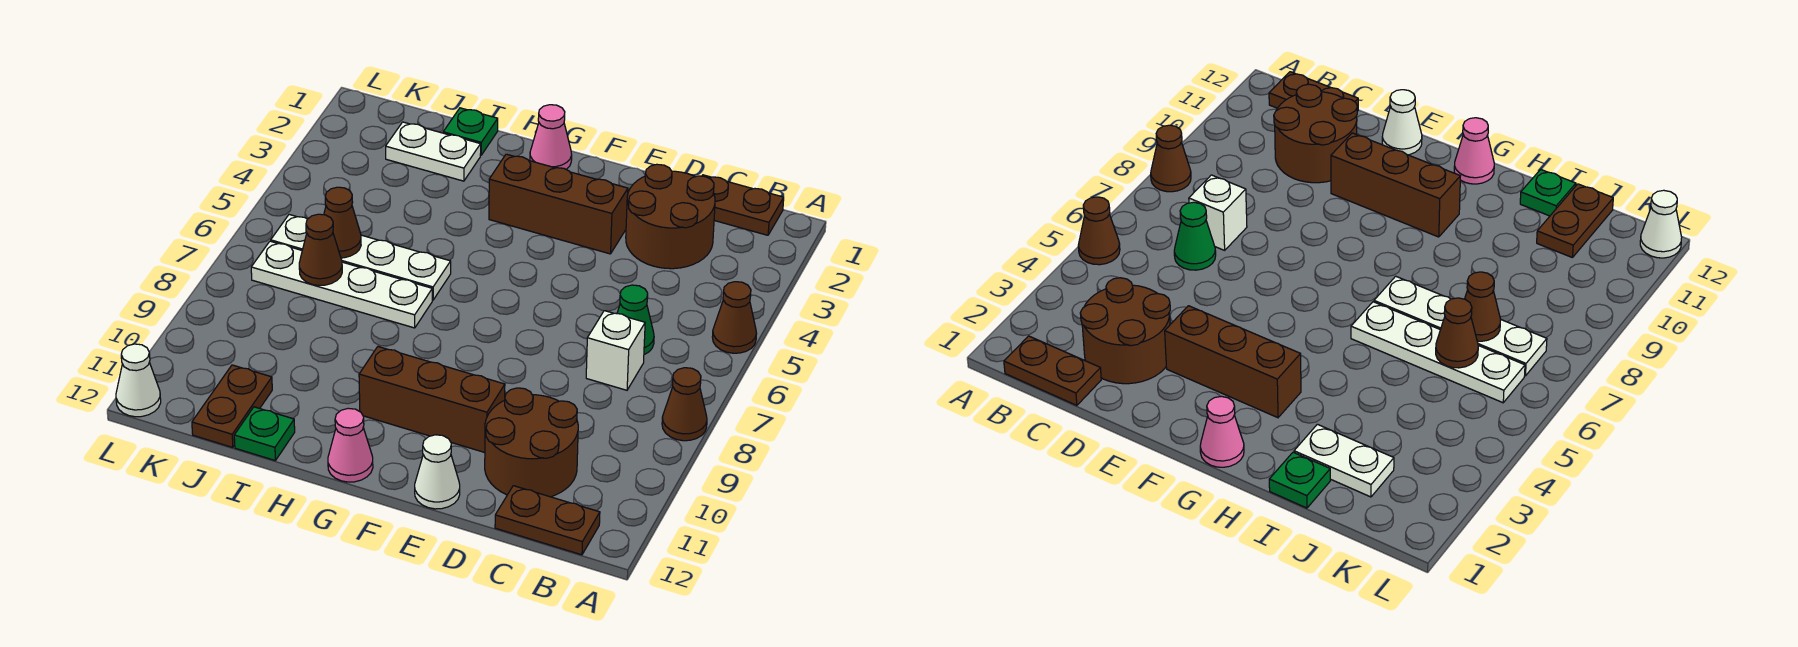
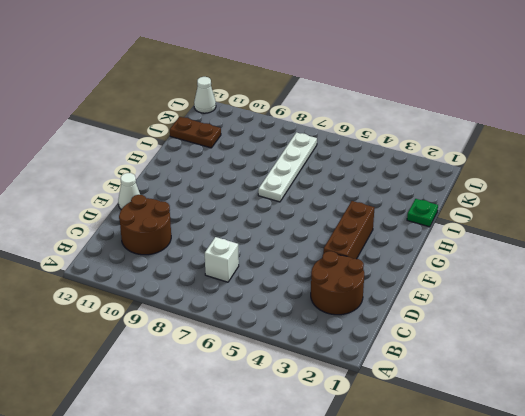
none -> brown cone A5 level 1
none -> brown cone A8 level 1
none -> brown plate B1:C1 level 1

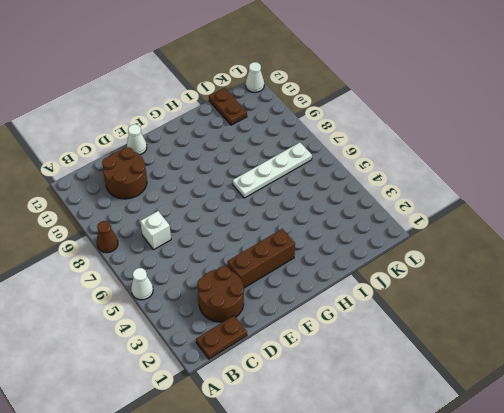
white cone A5 level 1 -> brown cone A5 level 1
none -> brown plate B12:C12 level 1
none -> green cone C6 level 1
none -> brown brick E10:G10 level 1

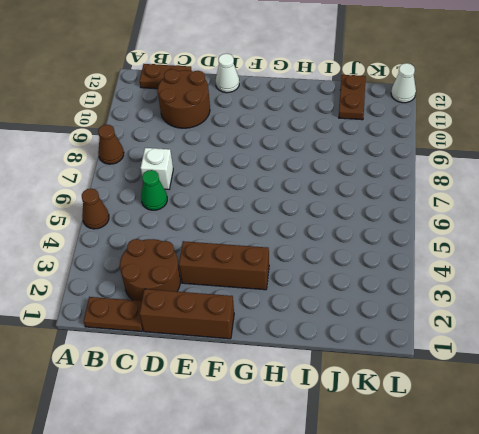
brown brick D1:F1 level 1 -> brown brick E10:G10 level 1
none -> pink cone G1 level 1
none -> pink cone G12 level 1
none -> white plate H6:K6 level 1

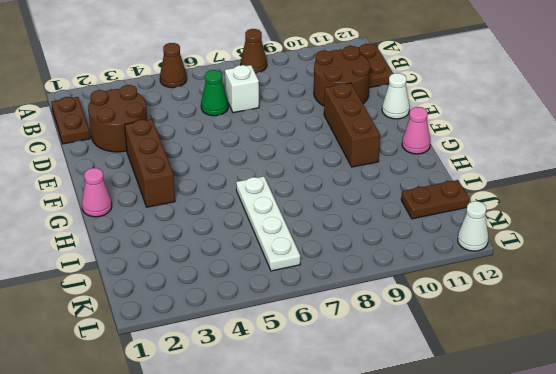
none -> white plate H7:K7 level 1
none -> green plate I1 level 1
none -> white plate I2:J2 level 1

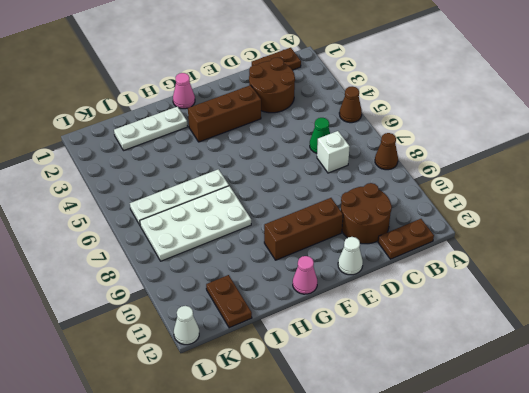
white plate H2:J2 level 1 -> white plate I2:J2 level 1
white plate H7:K8 level 1 -> white plate H7:K7 level 1
none -> green plate I1 level 1
none -> green plate I12 level 1
none -> brown cone J6 level 2

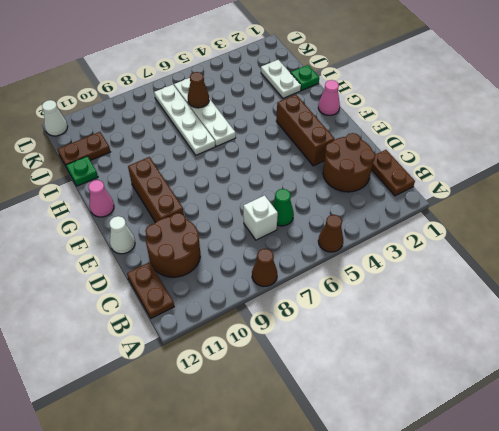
none -> brown cone J7 level 2

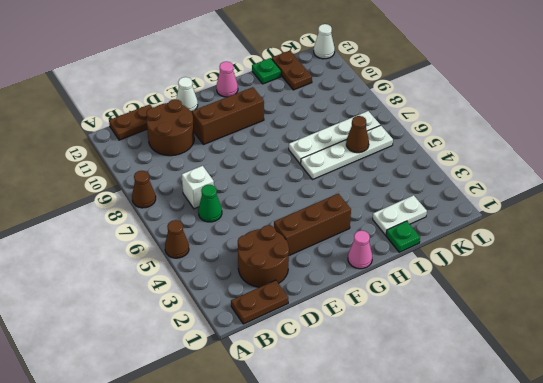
none -> brown cone J7 level 2

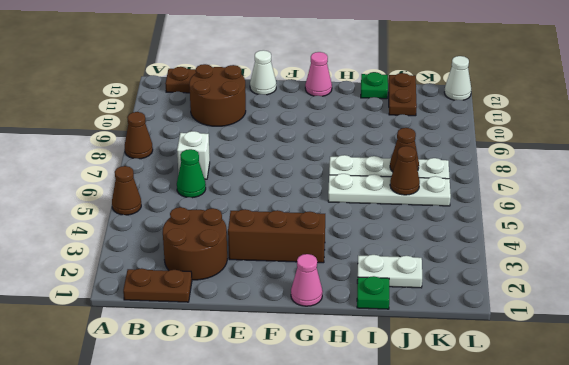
none -> brown brick E10:G10 level 1

